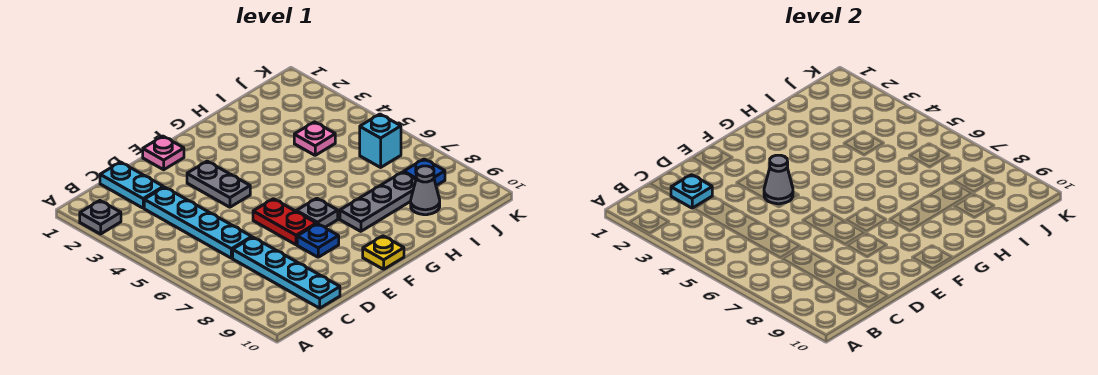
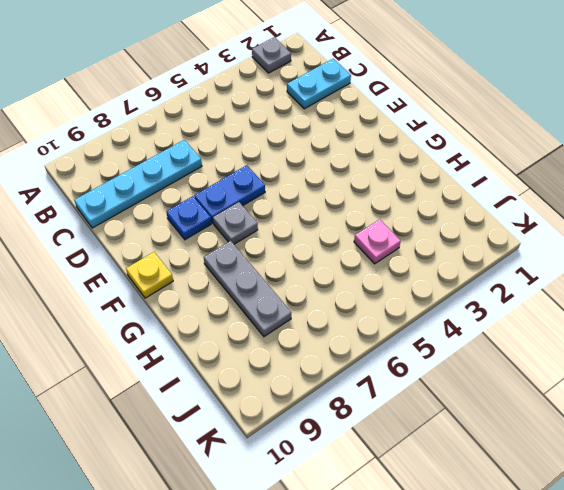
blue plate E6:E7 level 1 -> red plate E6:E7 level 1
none -> cyan plate C3:C6 level 1
none -> pink plate E1 level 1
none -> grey plate E3:E4 level 1

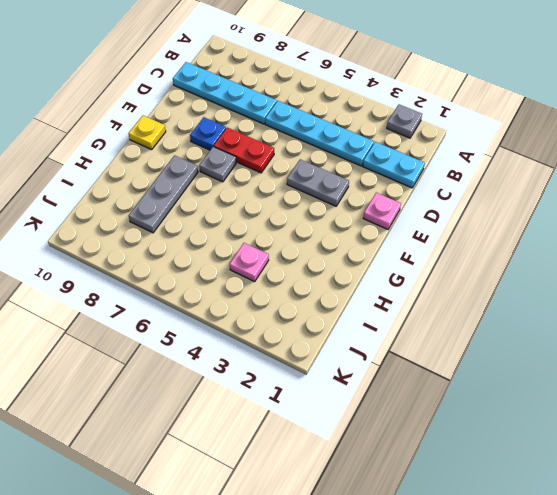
none -> grey cone I9 level 1
none -> cyan brick J6 level 1
none -> blue plate J8 level 1

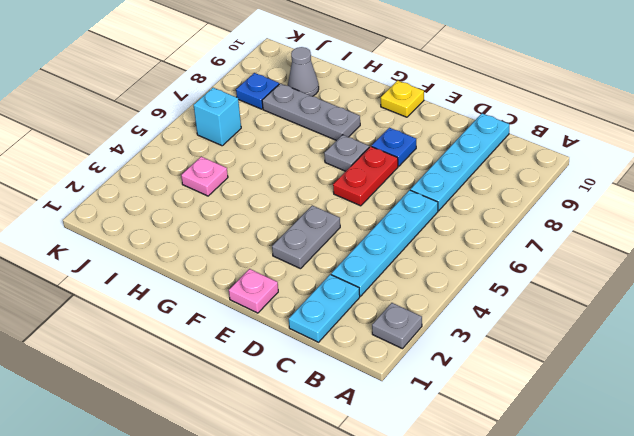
none -> cyan plate C2 level 2
none -> grey cone E4 level 2

